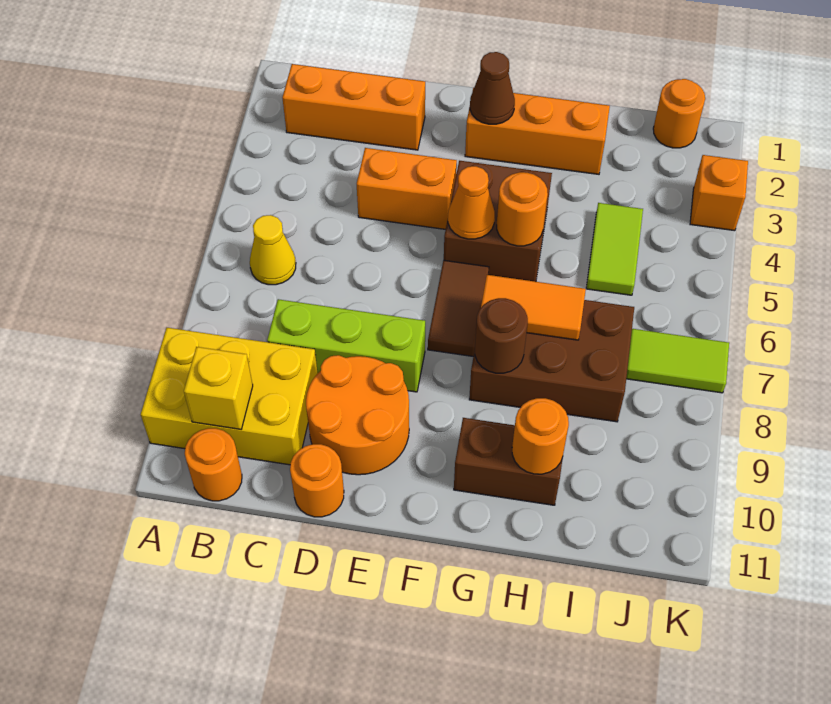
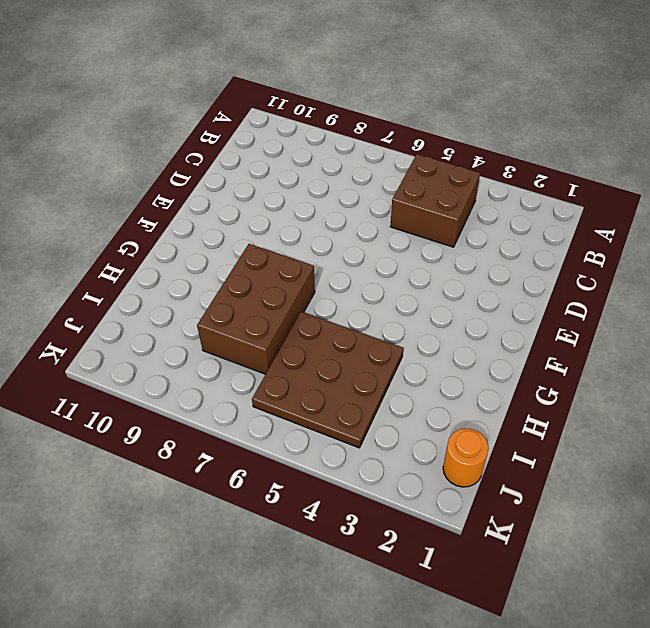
brown brick B4:C5 level 1 -> brown brick F4:G5 level 1
brown plate H4:J6 level 1 -> lime tile I4:I5 level 1
none -> yellow brick A9:C10 level 1
none -> orange brick B2:D2 level 1
none -> yellow cone B6 level 1

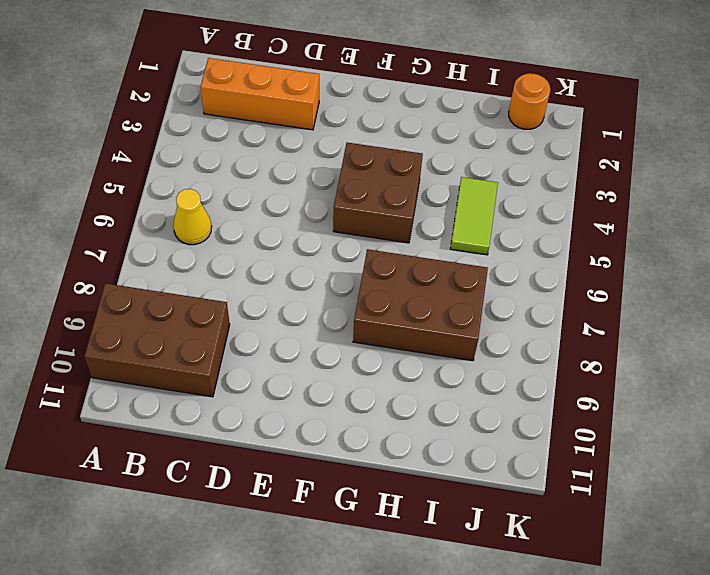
brown brick A9:C10 level 1 -> yellow brick A9:C10 level 1
none -> orange round brick B11 level 1
none -> lime brick C8:E8 level 1
none -> orange brick D4:E4 level 1

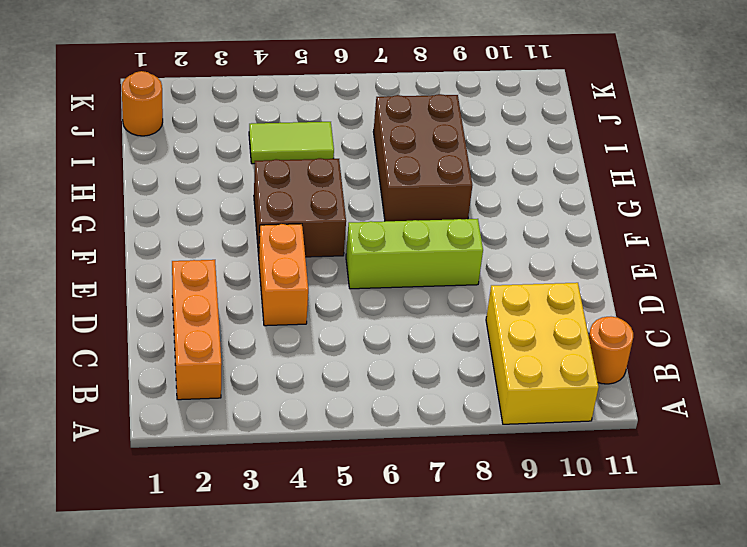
lime brick E6:E8 level 1 -> lime brick C8:E8 level 1
none -> yellow cone B6 level 1
none -> orange round brick D9:E10 level 1
none -> orange round brick D11 level 1

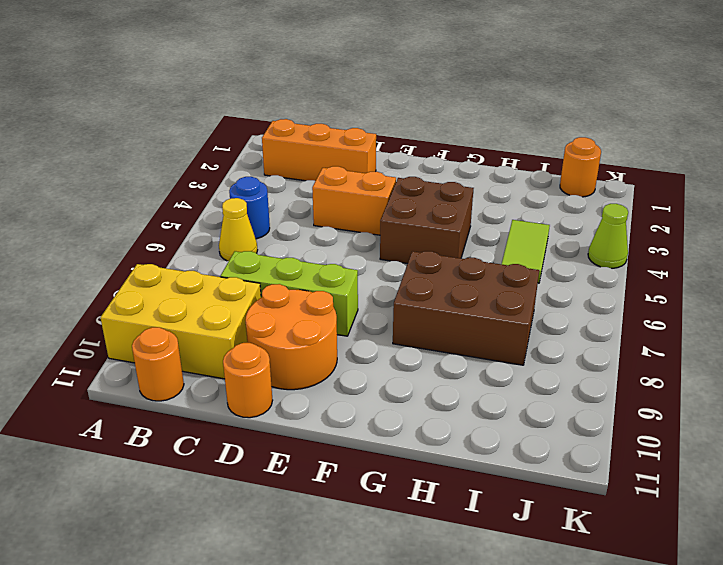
blue round brick B5 level 1 -> none
lime cone K4 level 1 -> none
none -> orange brick F2:H2 level 1
none -> brown tile F6:F7 level 1
none -> brown brick G10:H10 level 1

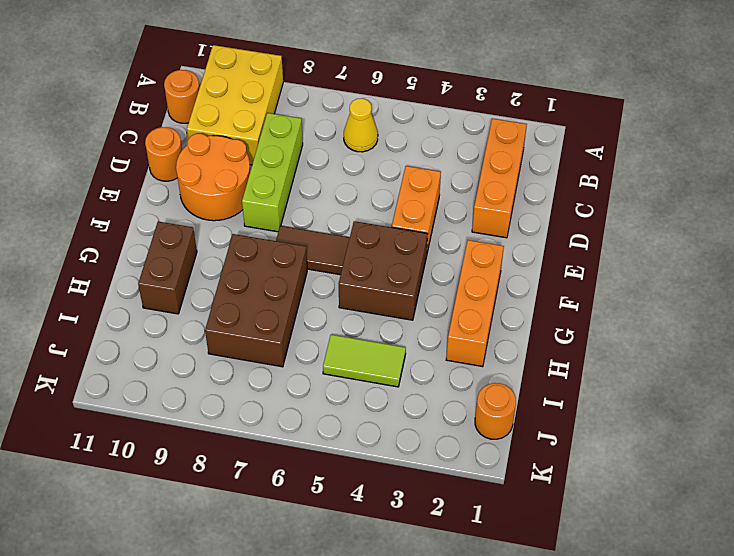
none -> lime tile J7:K7 level 1
none -> orange brick K3 level 1
none -> yellow brick B10 level 2

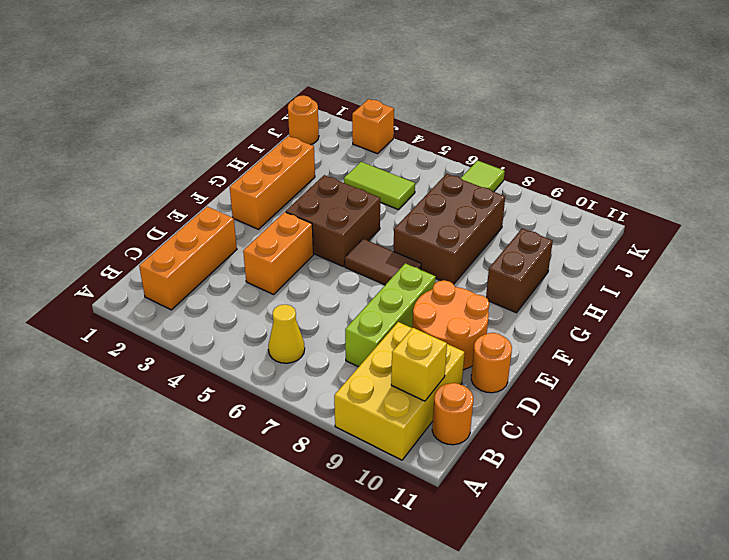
none -> brown cone F2 level 2
none -> orange cone F5 level 2
none -> orange round brick G5 level 2

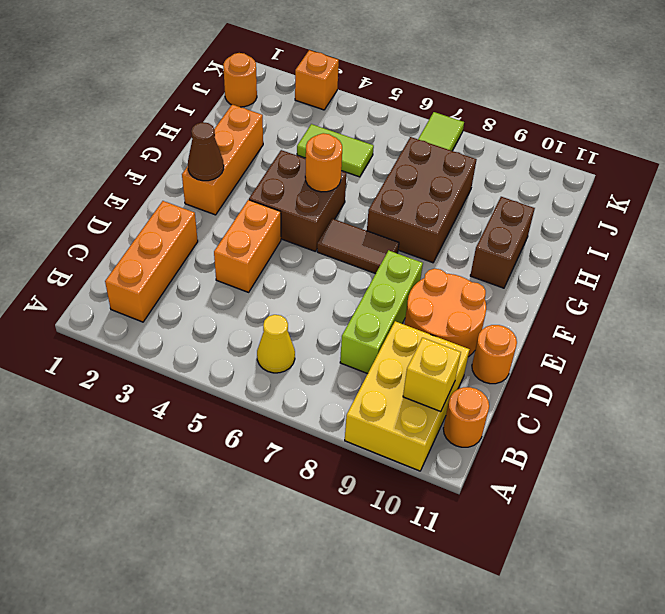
none -> orange cone F5 level 2
none -> orange tile G7:H7 level 2
none -> brown round brick G8 level 2

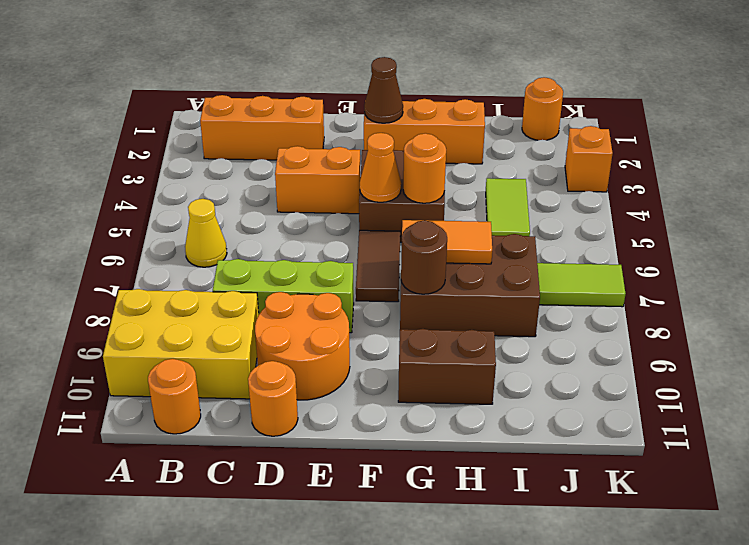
none -> yellow brick B10 level 2
none -> orange round brick H10 level 2

